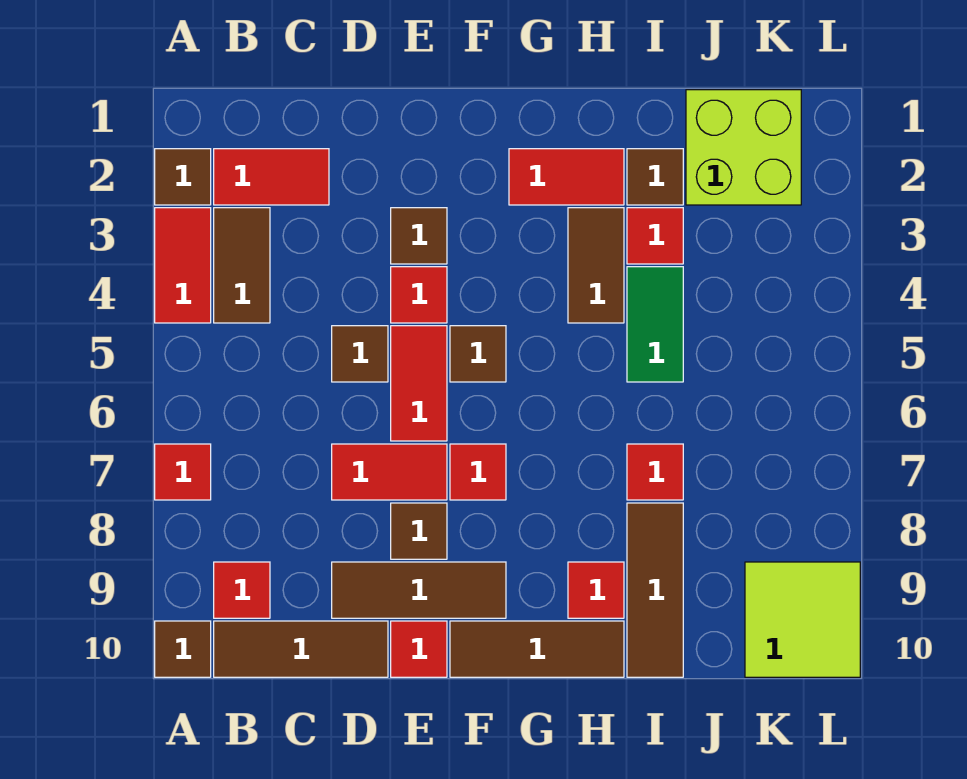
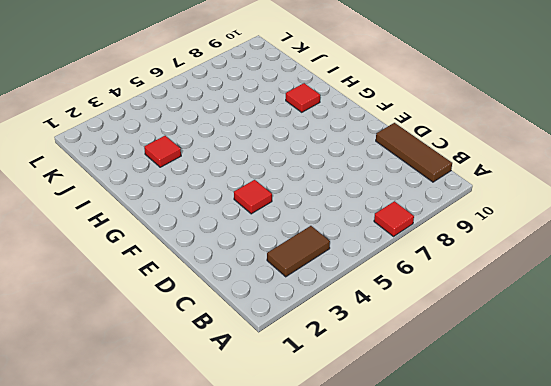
none -> brown tile A2 level 1
none -> red tile A3:A4 level 1
none -> brown tile A10 level 1

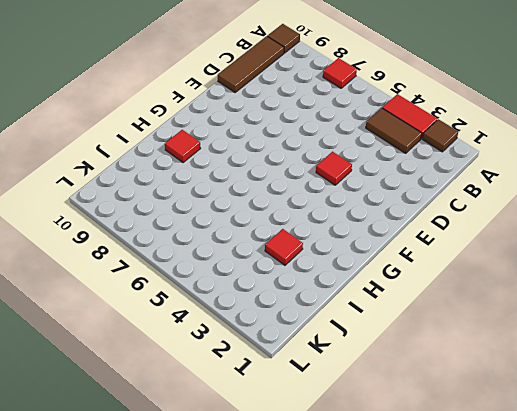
none -> red tile B2:C2 level 1
none -> red tile B9 level 1
none -> brown tile D5 level 1

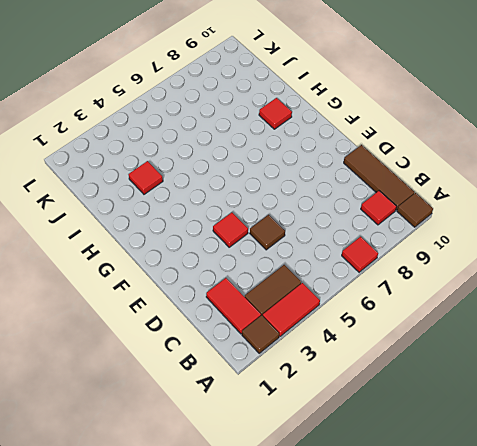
none -> red tile D7:E7 level 1
none -> brown tile D9:F9 level 1
none -> brown tile E3 level 1

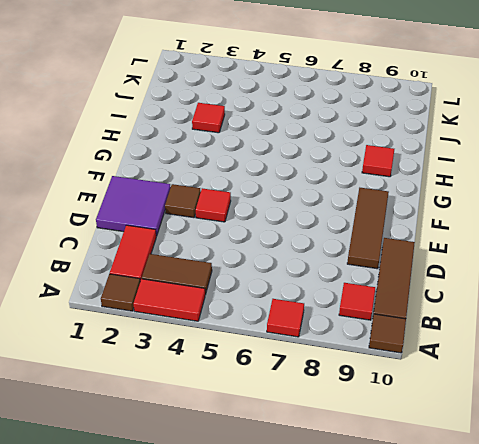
purple tile D1:E2 level 1 -> none
none -> brown tile D5 level 1
none -> red tile D7:E7 level 1
none -> red tile E5:E6 level 1

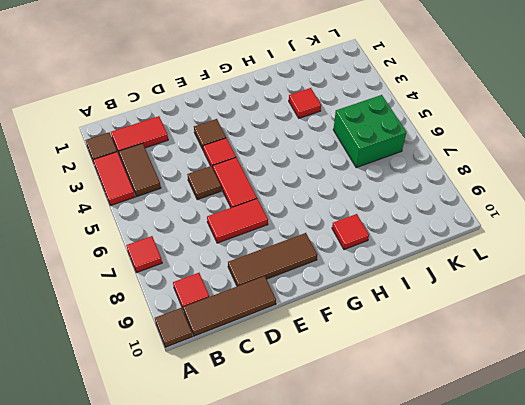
green brick J5:K6 level 1 -> none
none -> brown tile E8 level 1
none -> red tile E10 level 1
none -> brown tile F5 level 1

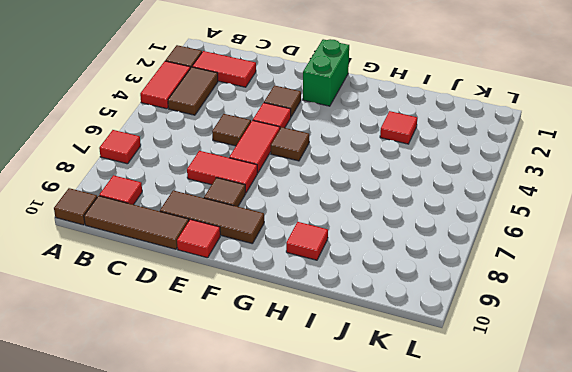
green brick F1:F2 level 1 -> none
none -> red tile F7 level 1
none -> brown tile F10:H10 level 1
none -> red tile G2:H2 level 1

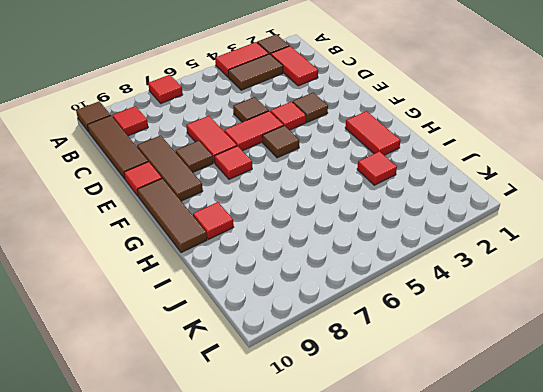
none -> brown tile H3:H4 level 1
none -> brown tile I2 level 1
none -> green tile I4:I5 level 1

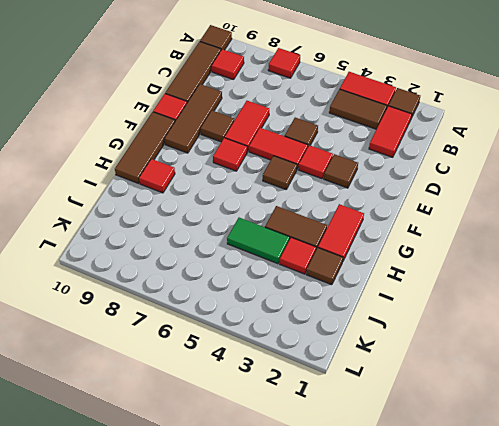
none -> red tile I7 level 1
none -> brown tile I8:I10 level 1
none -> lime brick J1:K2 level 1

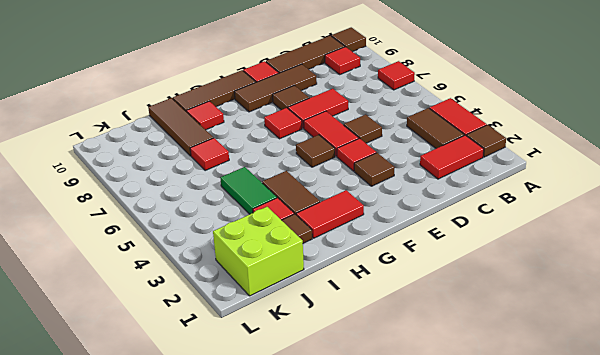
none -> lime tile K9:L10 level 1

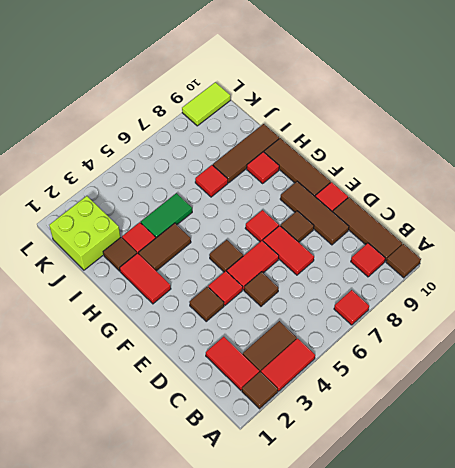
lime tile L9:L10 level 1 -> lime tile K9:L10 level 1

